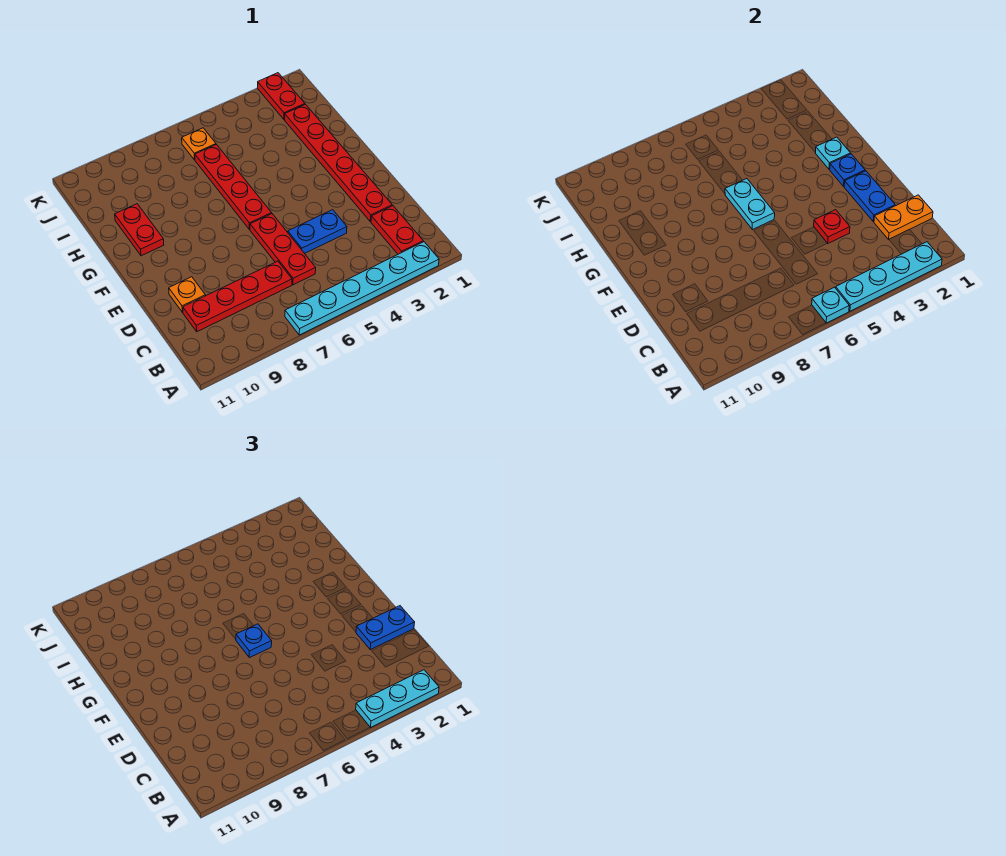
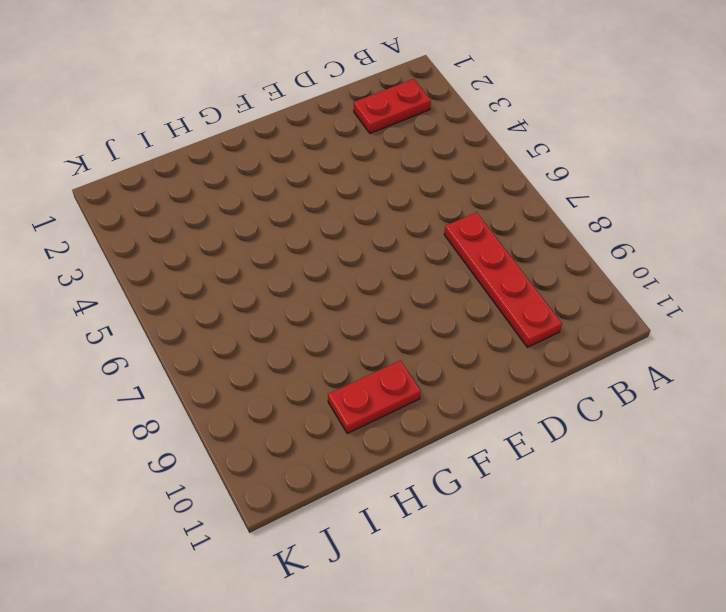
none -> cyan plate A2:A7 level 1
none -> red plate C6:E6 level 1
none -> red plate D2:I2 level 1

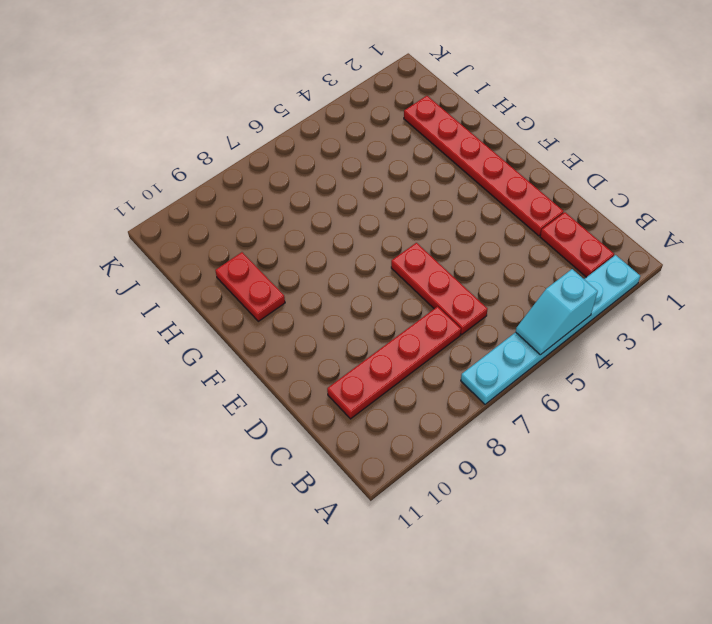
cyan slope A4:A5 level 2 top 4 -> cyan plate A2:A5 level 2
none -> blue plate D4:D5 level 1
none -> orange plate D10 level 1
none -> red plate F6:I6 level 1

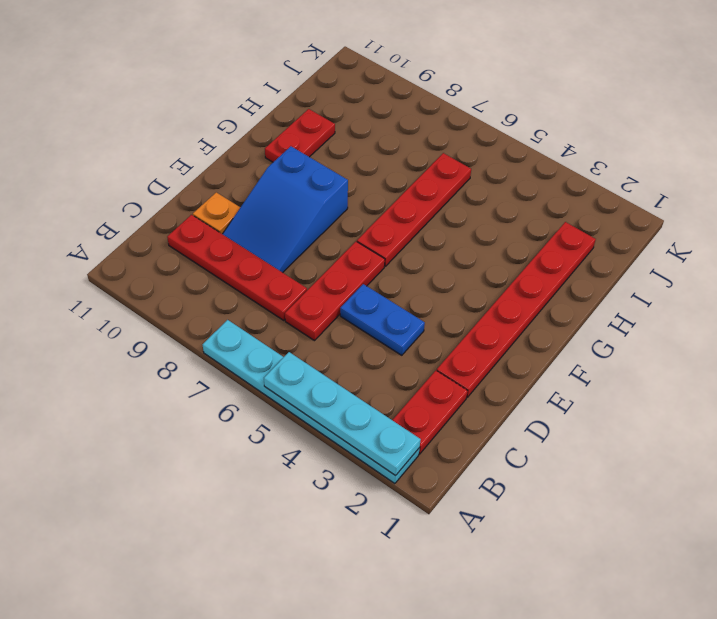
blue slope D8:F9 level 1 top F -> none
none -> red plate J2:K2 level 1
none -> orange plate J6 level 1
none -> cyan plate A6 level 2

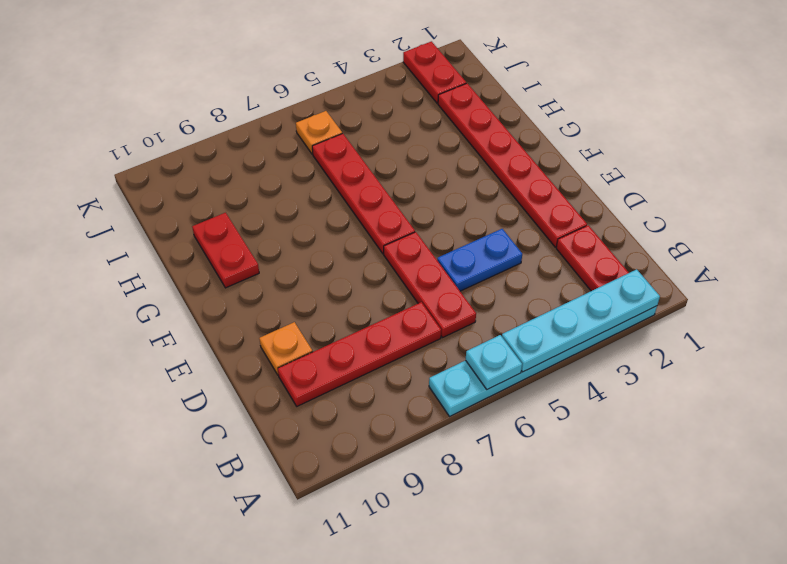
none -> orange plate C1:C2 level 2
none -> blue plate D2:E2 level 2
none -> red plate D4 level 2

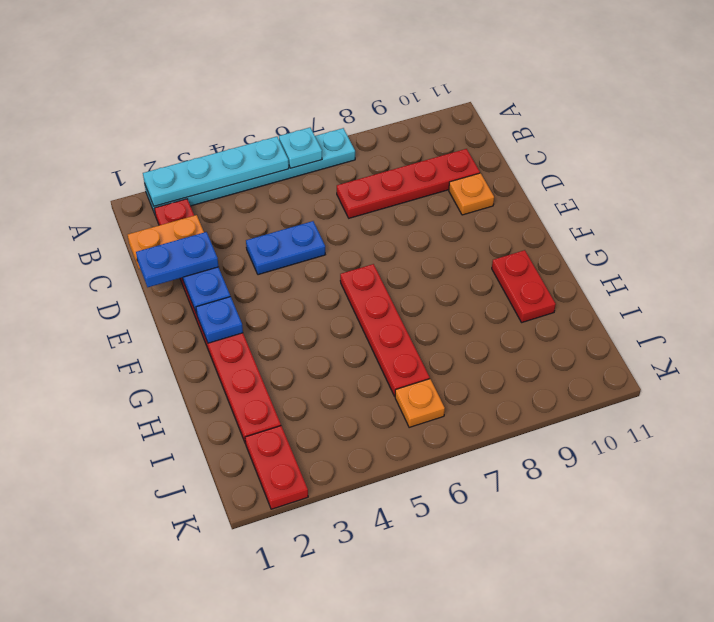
none -> red plate C6:E6 level 1
none -> red plate D4 level 2
none -> cyan plate F6:G6 level 2

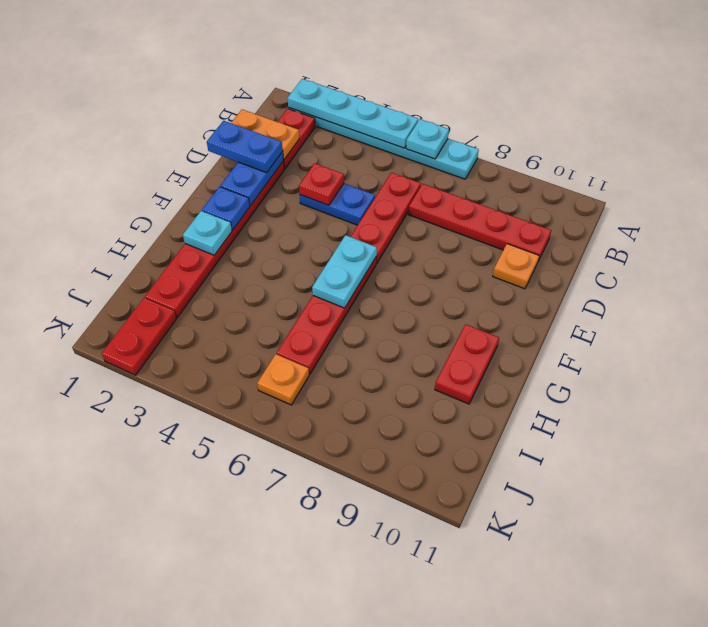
none -> cyan plate A2:A4 level 3
none -> blue plate F6 level 3

